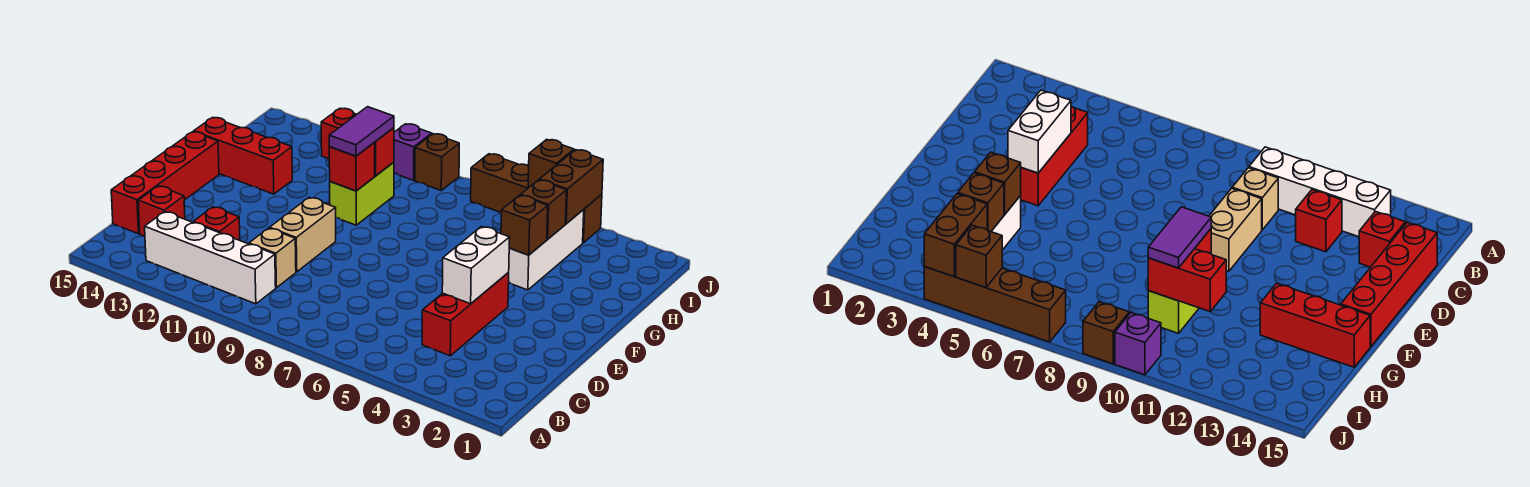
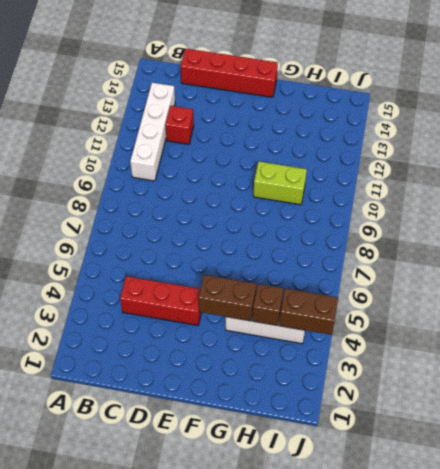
brown brick F4:G4 level 2 -> brown brick G4 level 2
none -> tan brick C10 level 1
none -> red brick C14 level 1
none -> tan brick D10:E10 level 1

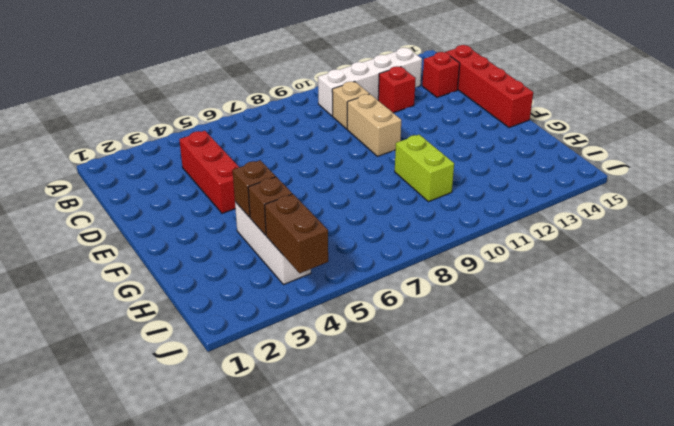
none -> red brick G13:G15 level 1
none -> brown brick J4:J7 level 1
none -> brown brick J9 level 1

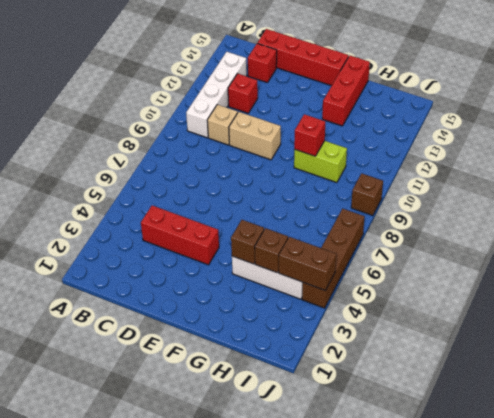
none -> purple brick J10 level 1
none -> white brick D4:E4 level 2
none -> red brick H10:H11 level 2

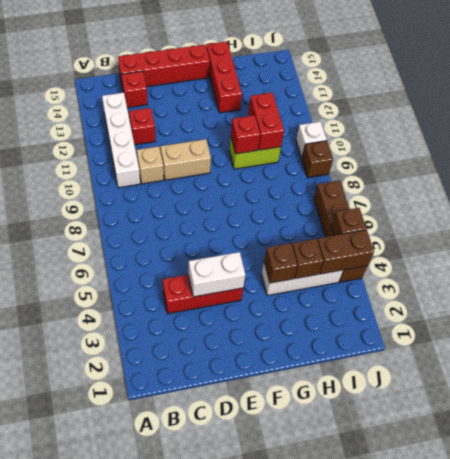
white brick J10 level 1 -> purple brick J10 level 1
none -> purple tile G10:H10 level 3

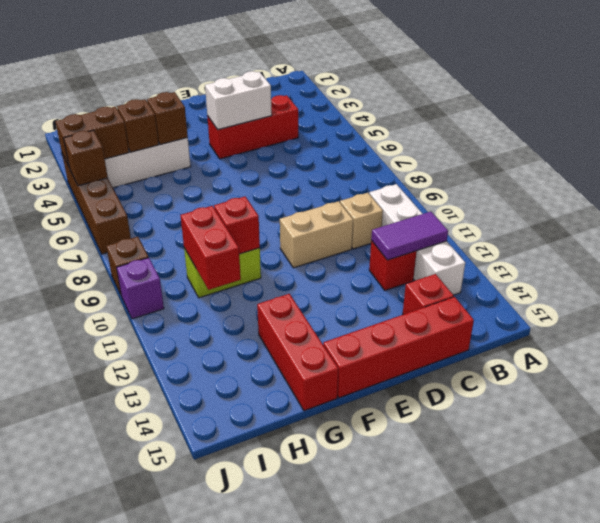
purple tile B12:C12 level 2 -> purple tile G10:H10 level 3

